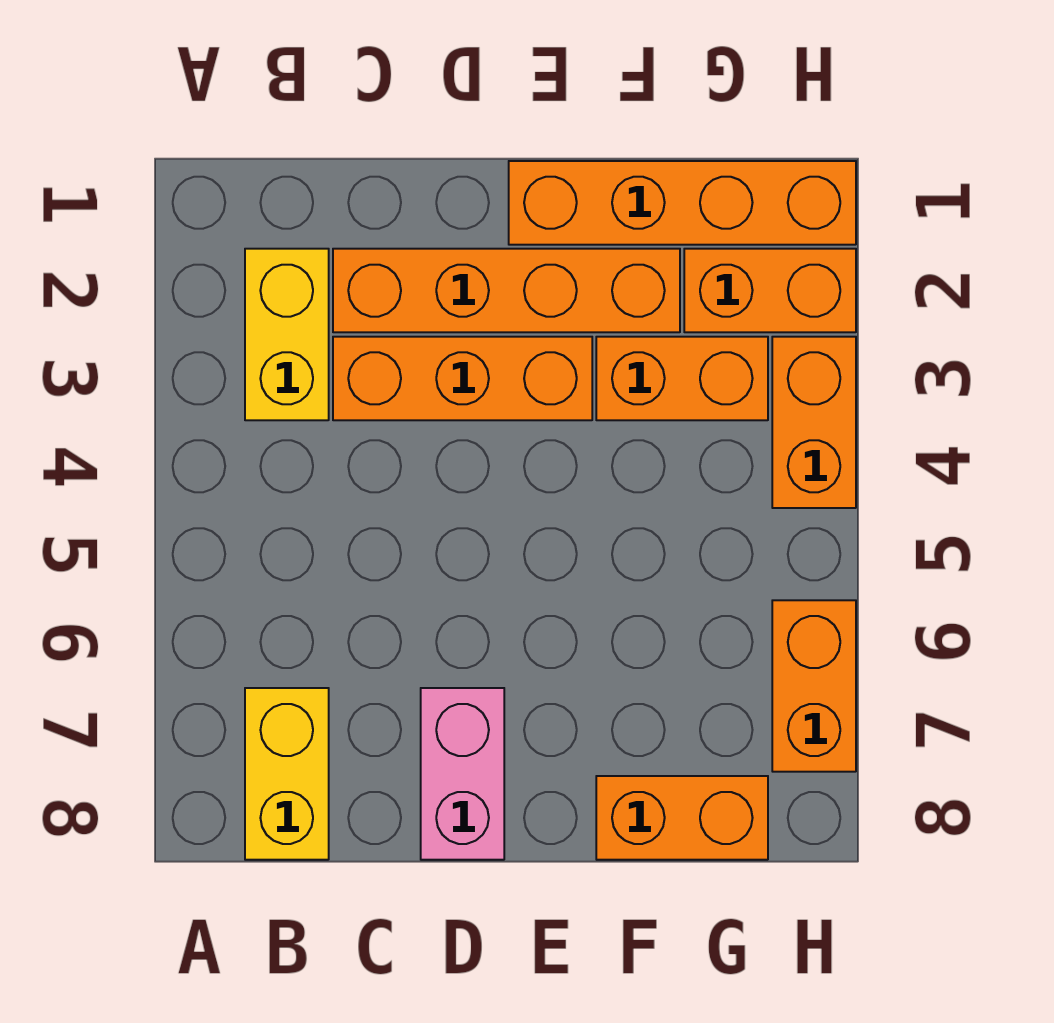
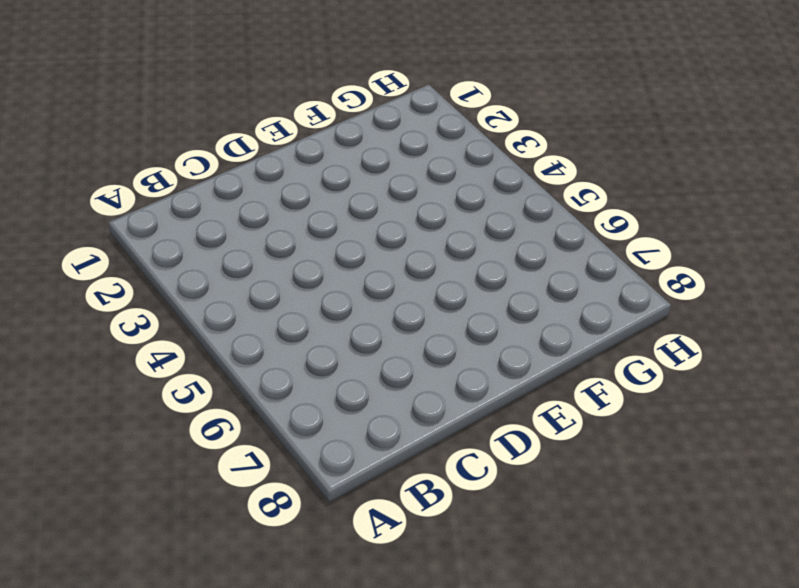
none -> yellow brick B2:B3 level 1
none -> yellow brick B7:B8 level 1

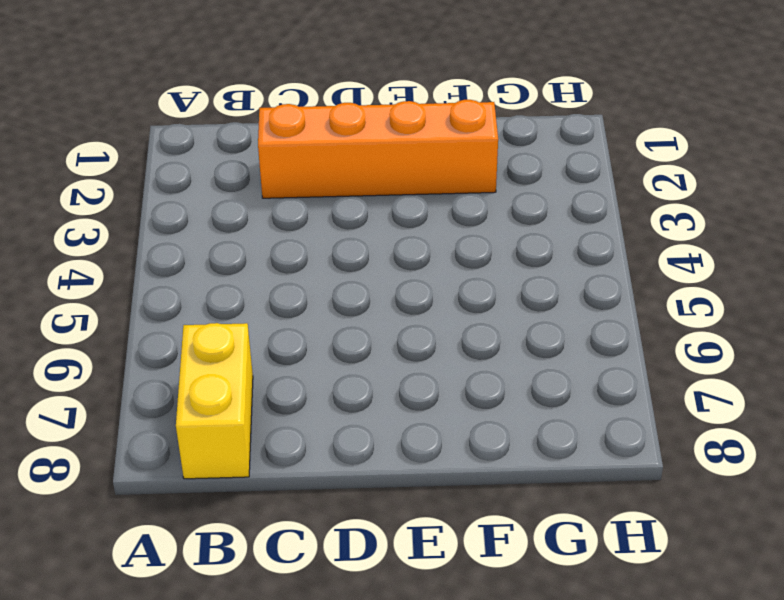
none -> yellow brick B2:B3 level 1
none -> orange brick C3:E3 level 1

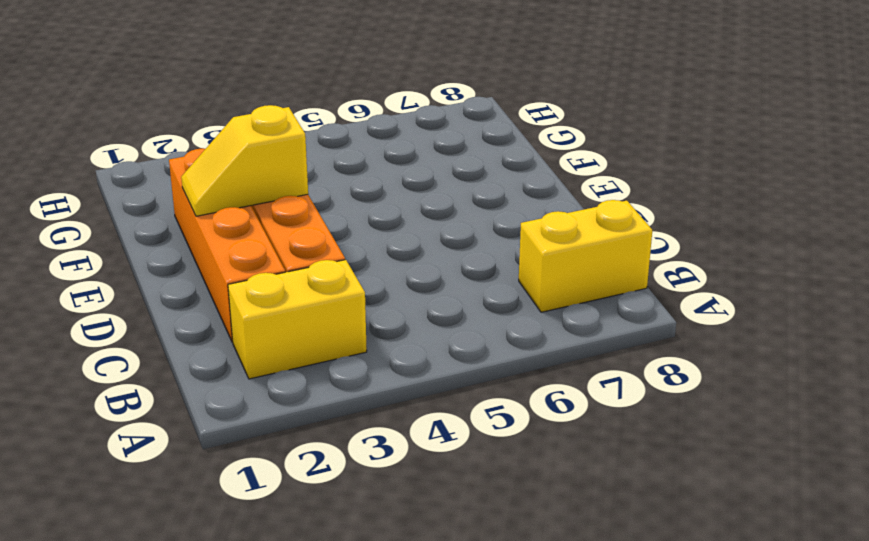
yellow slope E2:E3 level 2 top 3 -> none
none -> pink brick D7:D8 level 1
none -> orange brick E1:H1 level 1

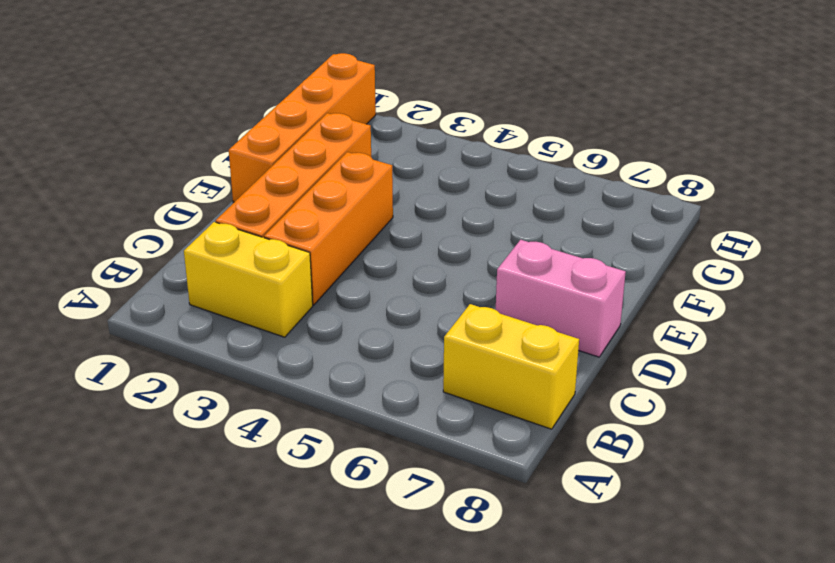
none -> orange brick F3:G3 level 1
none -> orange brick F8:G8 level 1

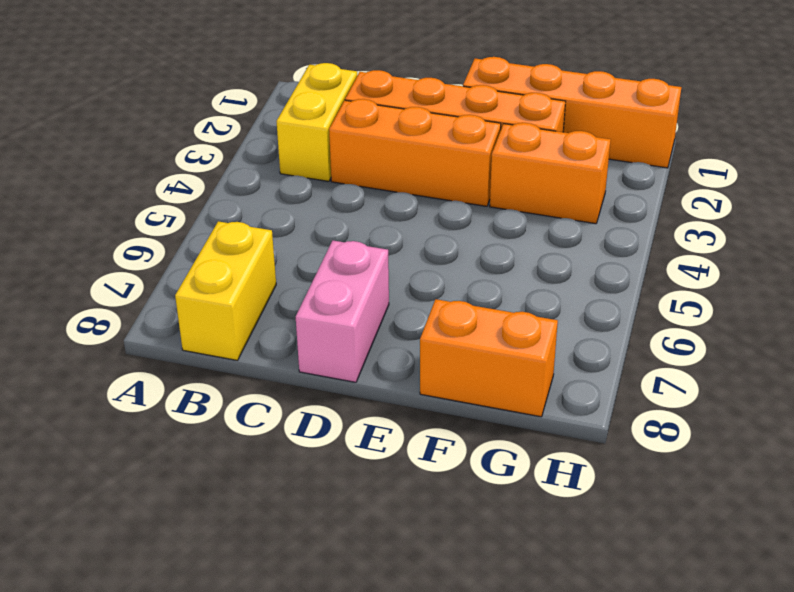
none -> orange brick G2:H2 level 1
none -> orange brick H3:H4 level 1

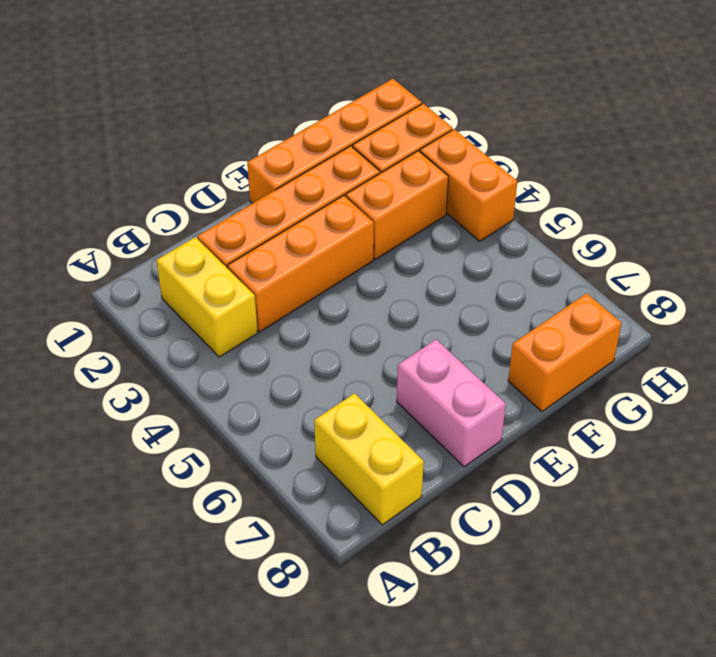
none -> orange brick H6:H7 level 1

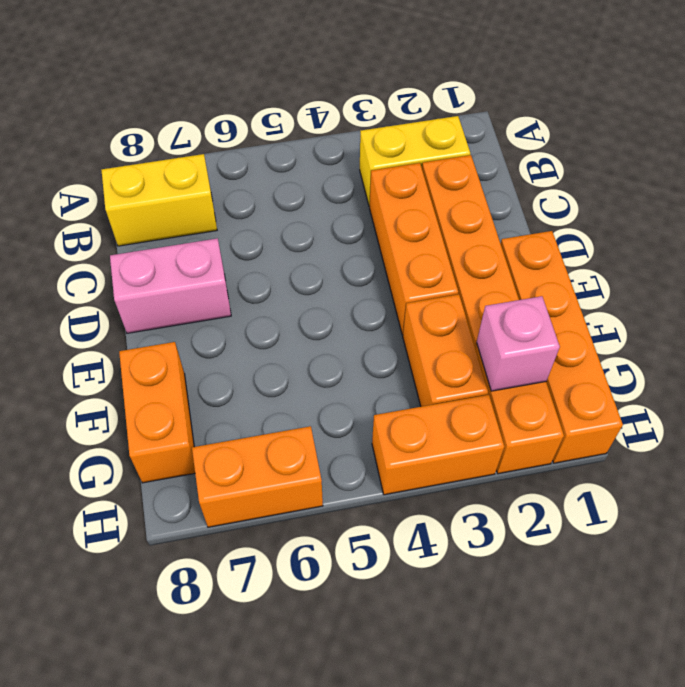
pink brick G2 level 2 -> none

